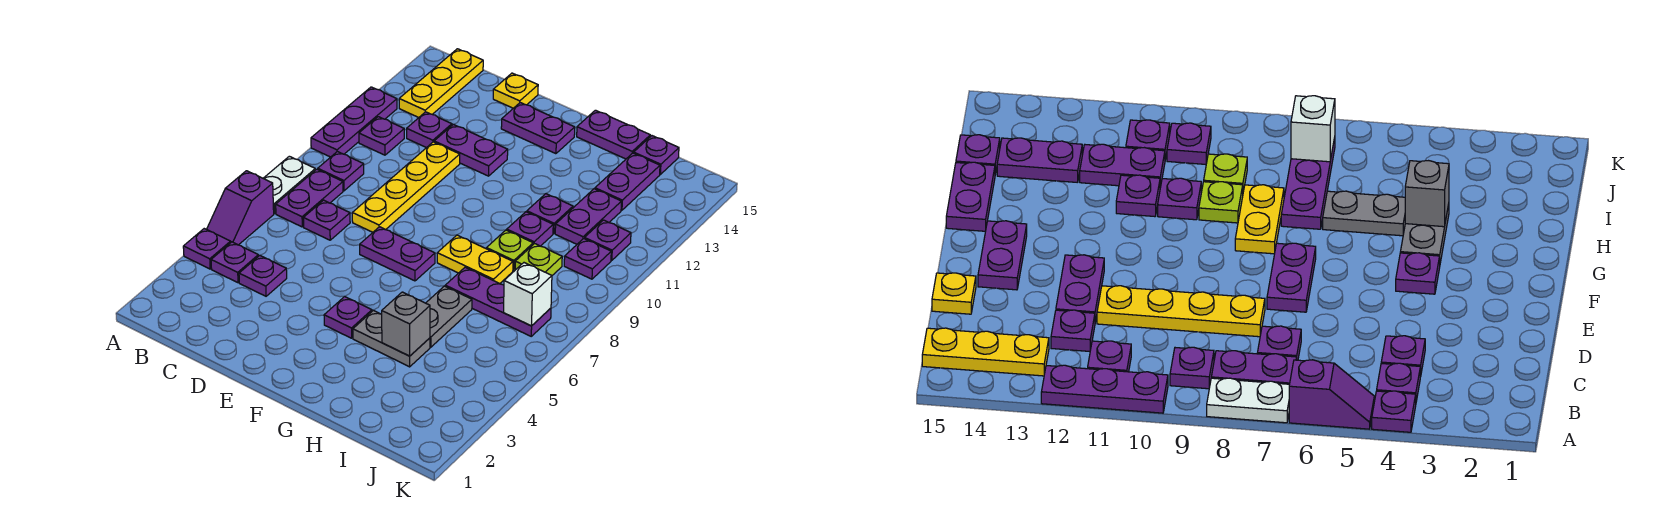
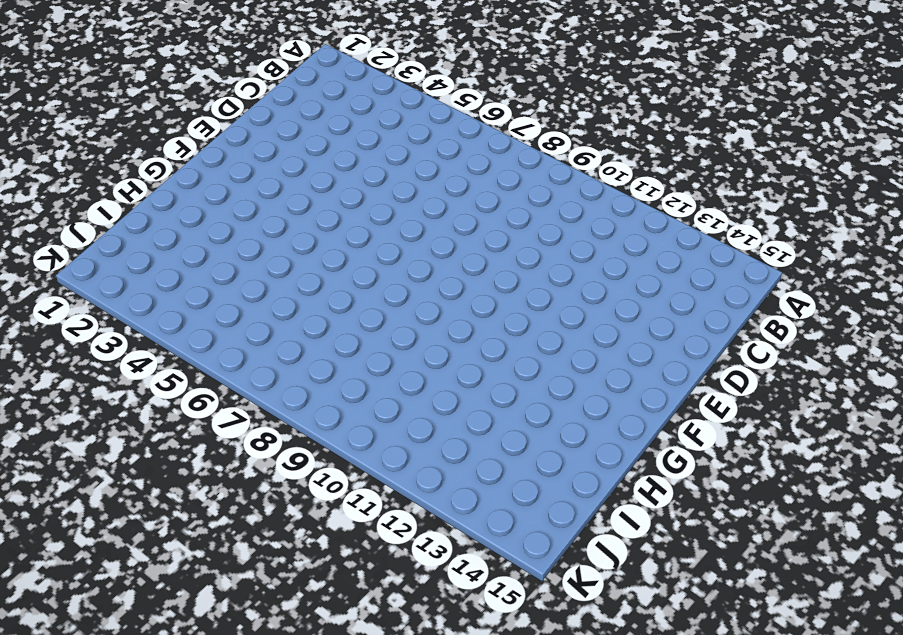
none -> purple plate A4 level 1
none -> purple slope A5:A6 level 1 top 6
none -> white plate A7:A8 level 1
none -> purple plate A10:A12 level 1

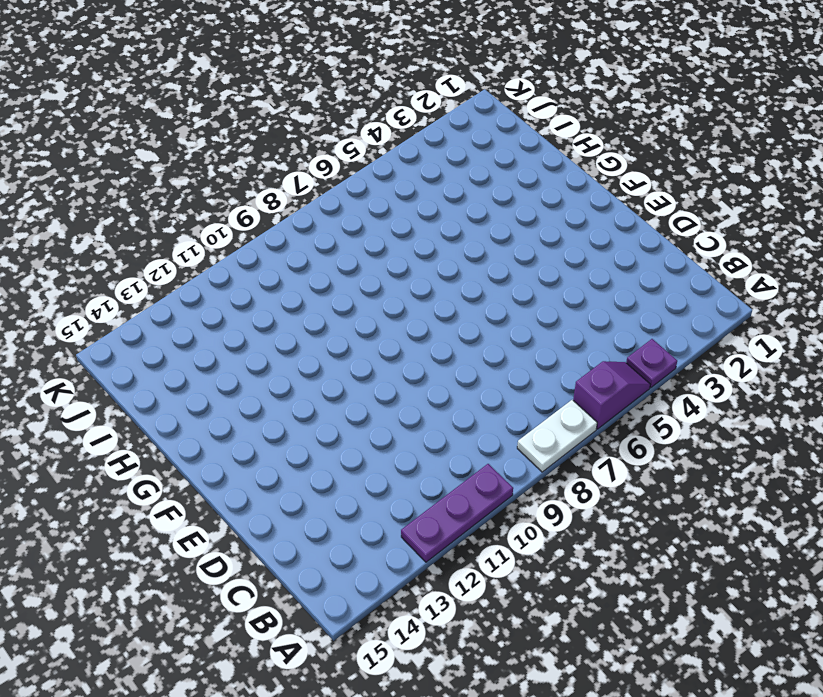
none -> purple plate B4 level 1
none -> purple plate B7:B8 level 1
none -> purple plate B9 level 1
none -> purple plate B11 level 1

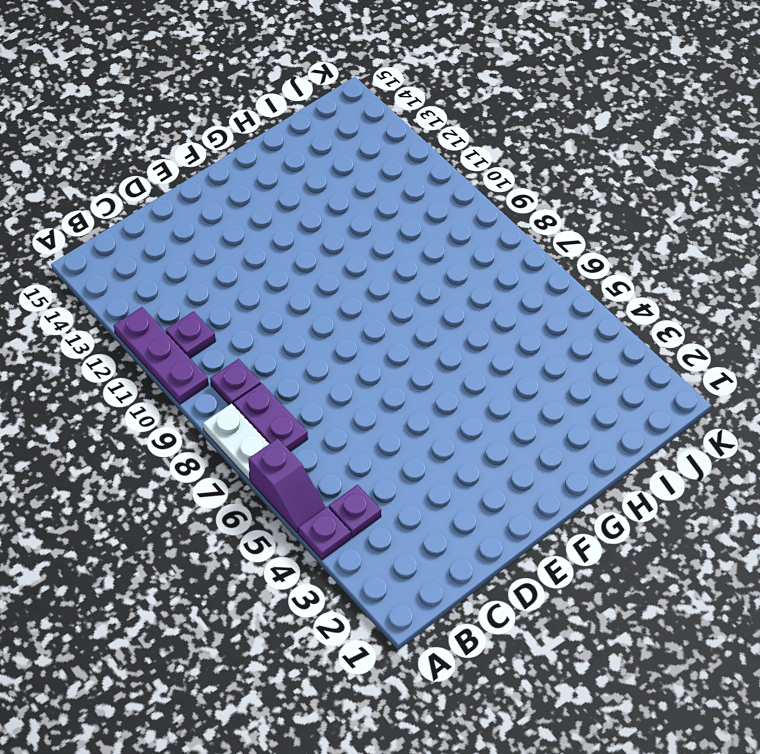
none -> yellow plate B13:B15 level 1
none -> purple plate C4 level 1
none -> purple plate C7 level 1
none -> purple plate C12 level 1

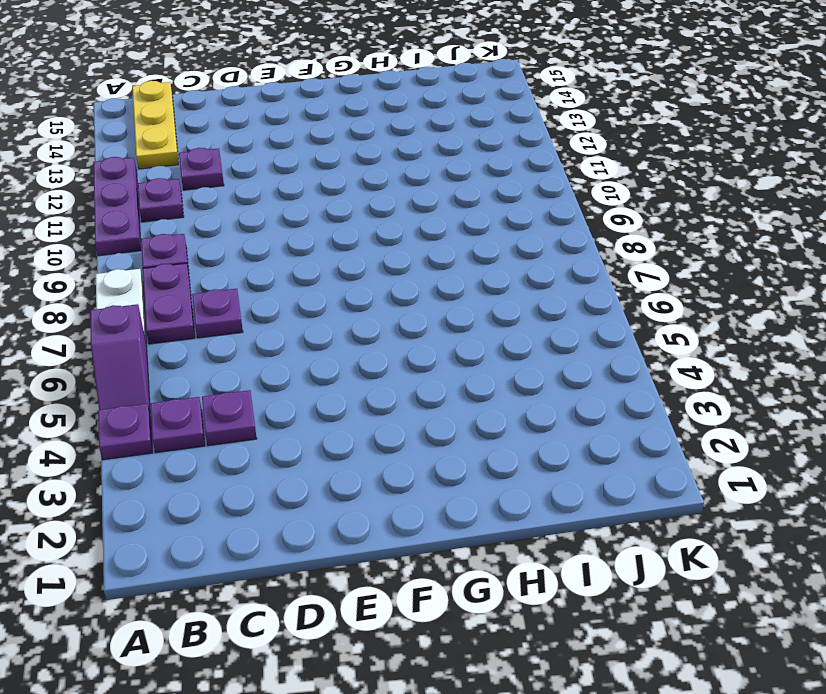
none -> yellow plate D8:D11 level 1
none -> purple plate D12:E12 level 1
none -> yellow plate D15 level 1
none -> purple plate E7:F7 level 1

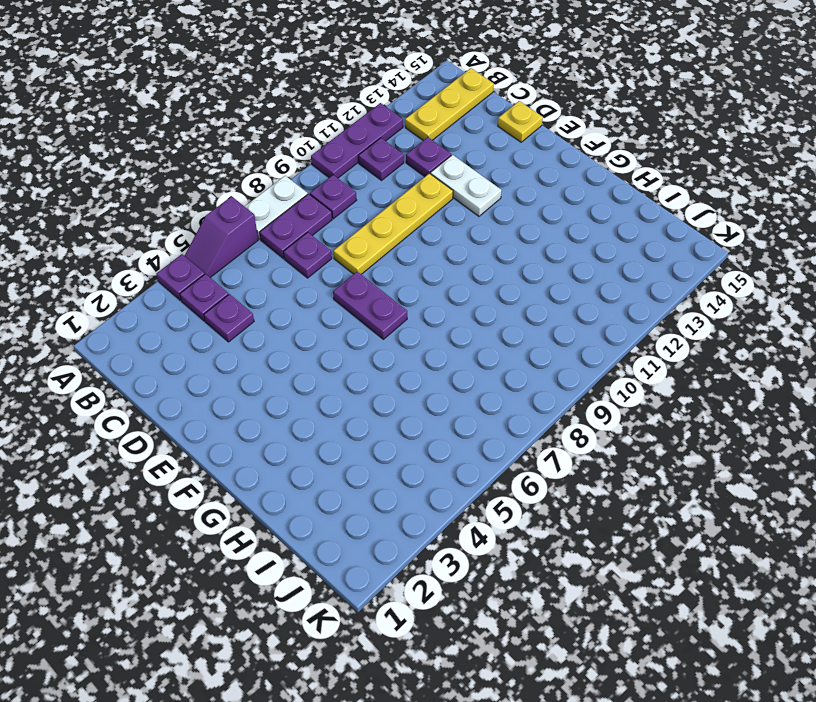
white plate D12:E12 level 1 -> purple plate D12:E12 level 1
none -> purple plate E14:F14 level 1
none -> purple plate F4 level 1
none -> grey plate G4:H4 level 1
none -> yellow plate G8:H8 level 1

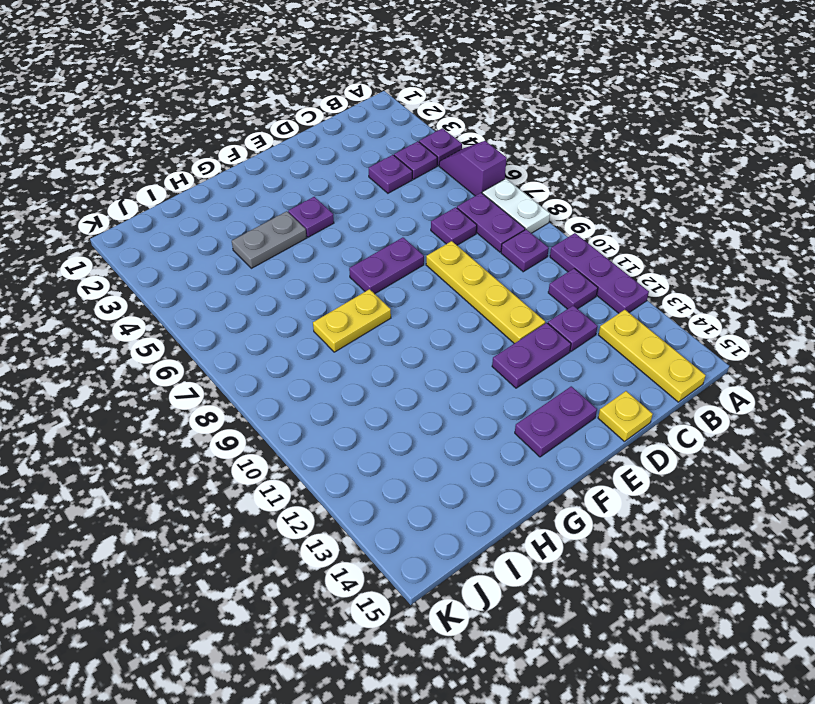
none -> purple plate G15:H15 level 1
none -> grey plate H5:H6 level 1
none -> purple plate H7:J7 level 1
none -> lime plate H9 level 1

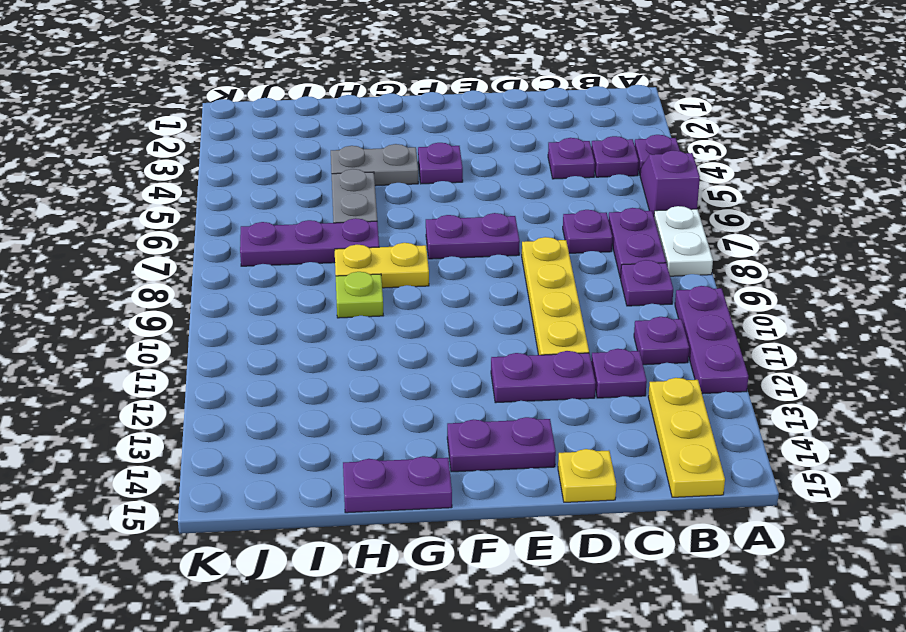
none -> purple plate H10 level 1
none -> purple plate H11 level 1
none -> lime plate I9 level 1
none -> purple plate I11:I12 level 1

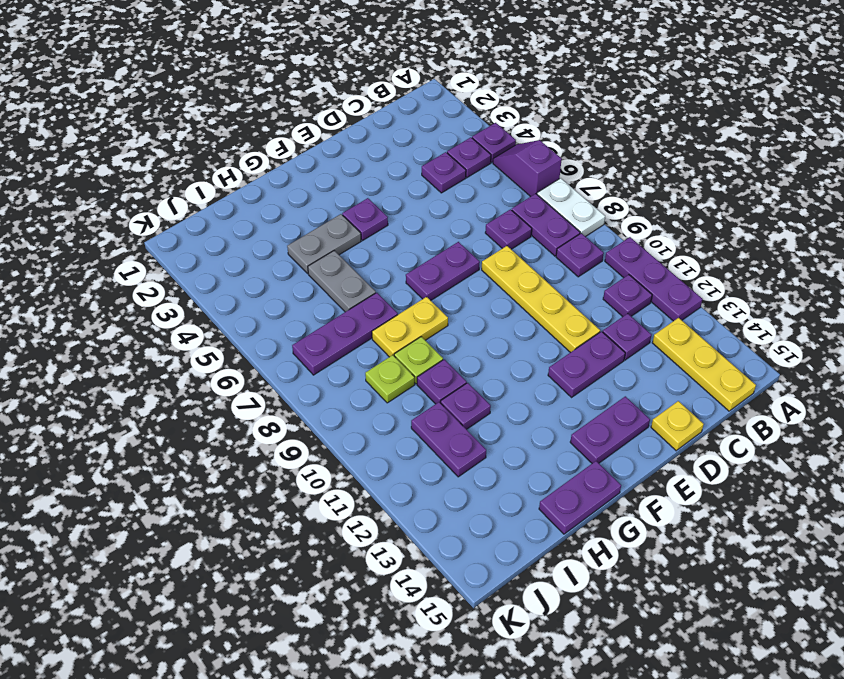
none -> purple plate I13:I14 level 1
none -> purple plate I15 level 1
none -> purple plate J10 level 1
none -> purple plate J11 level 1

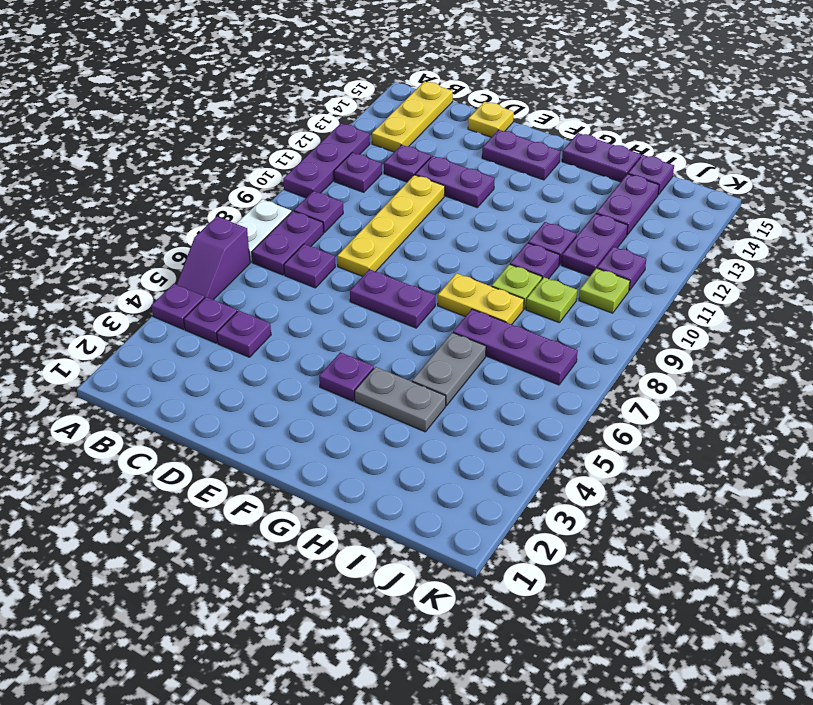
lime plate J10 level 1 -> purple plate J10 level 1
none -> grey brick H4 level 2
none -> white brick J7 level 2

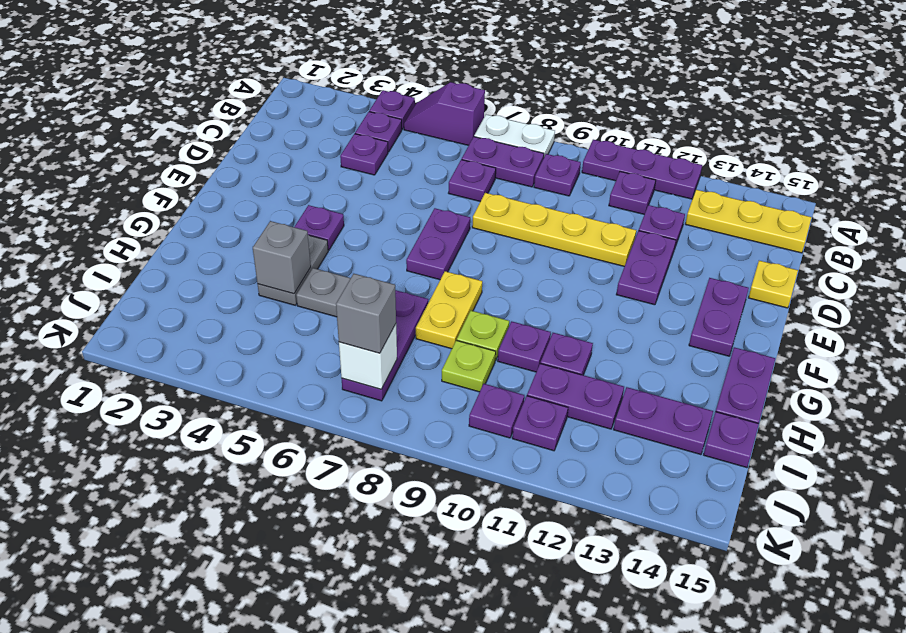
grey brick J7 level 3 -> none

